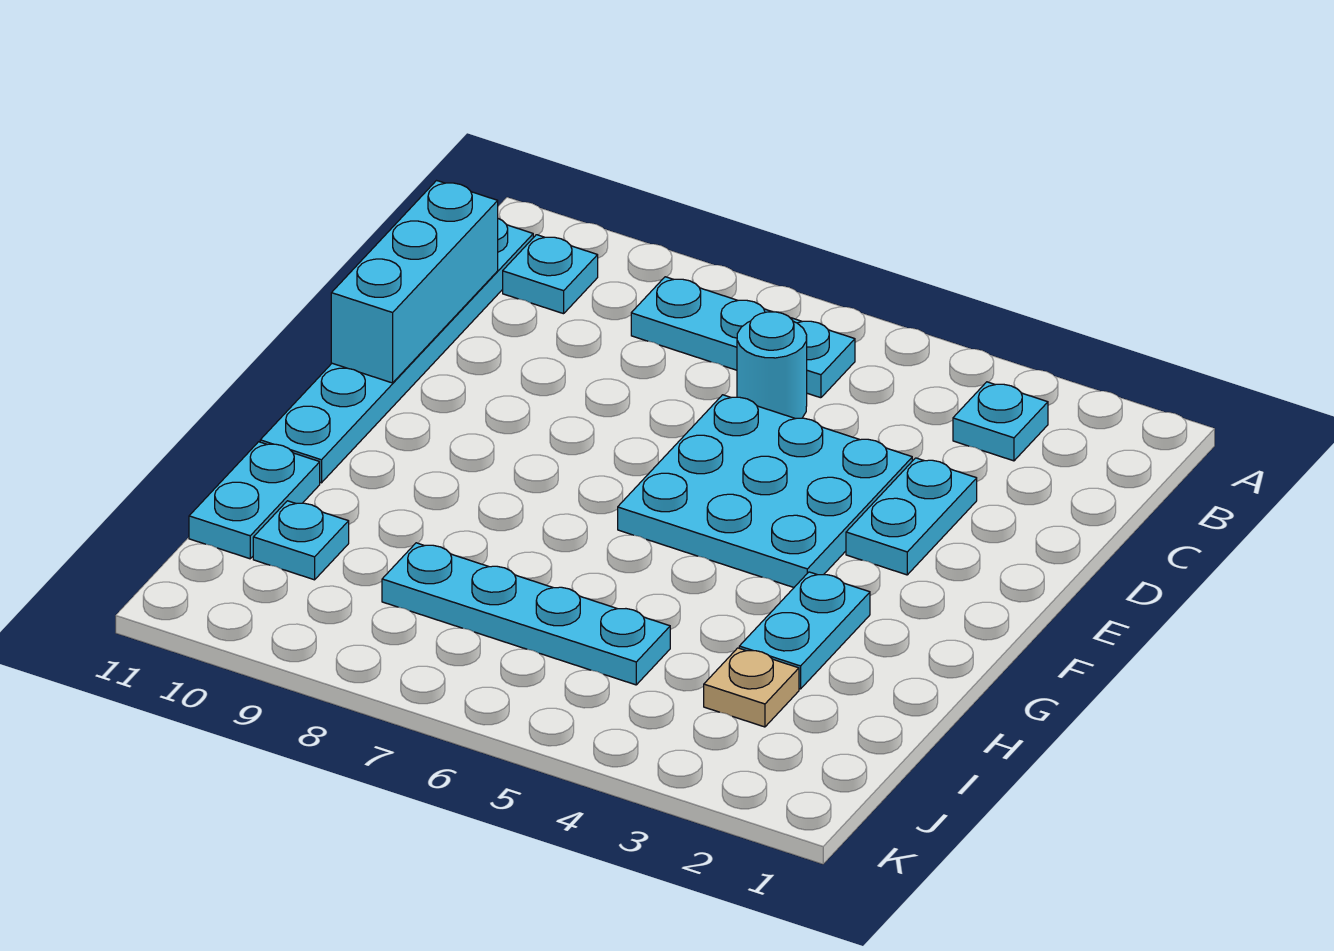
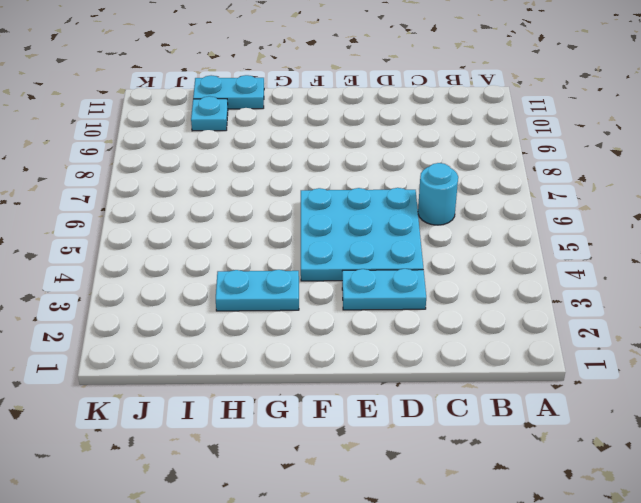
none -> cyan plate B3 level 1
none -> cyan plate B6:B8 level 1
none -> cyan plate B10 level 1

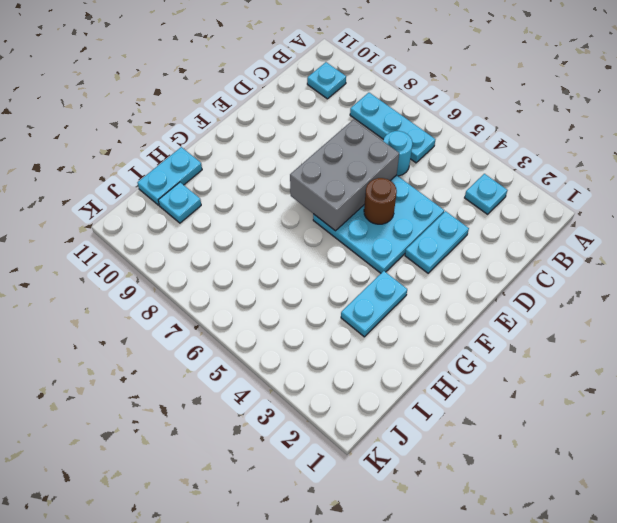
grey brick D6:F7 level 2 -> none
brown round brick E5 level 2 -> none
none -> cyan plate B11:G11 level 1
none -> tan plate I3 level 1
none -> cyan plate I5:I8 level 1

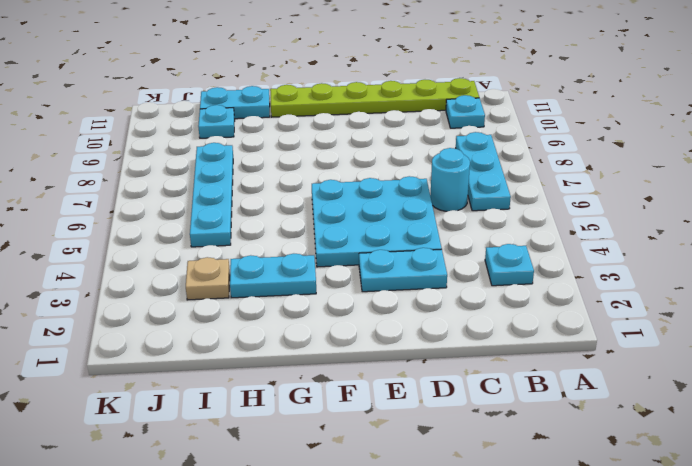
lime plate B11:G11 level 1 -> cyan plate B11:G11 level 1
none -> cyan brick C11:E11 level 2

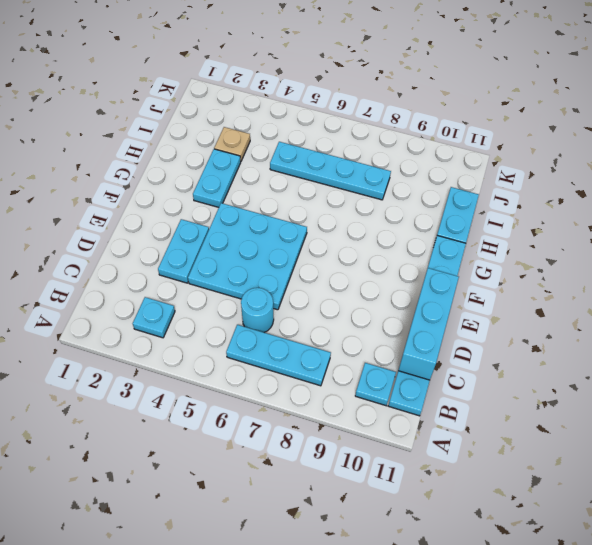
none -> cyan plate I10 level 1

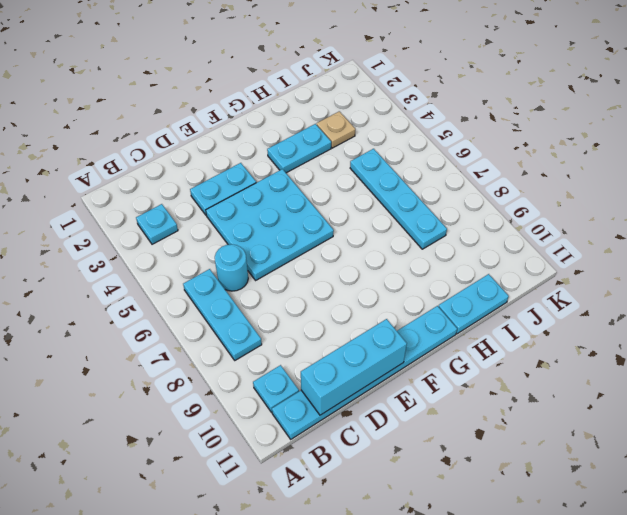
none -> cyan plate I10 level 1

